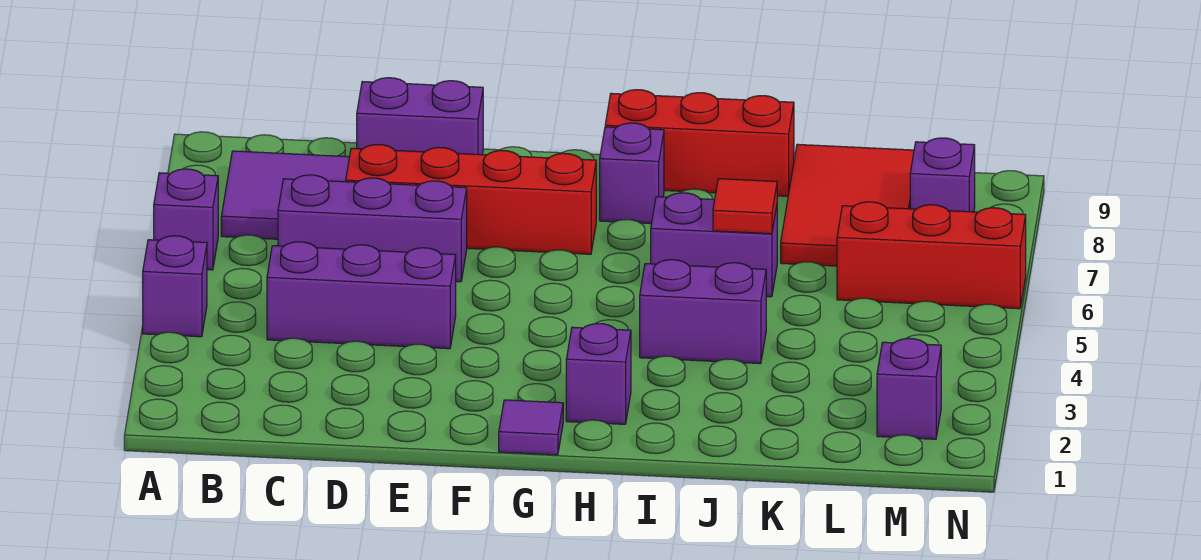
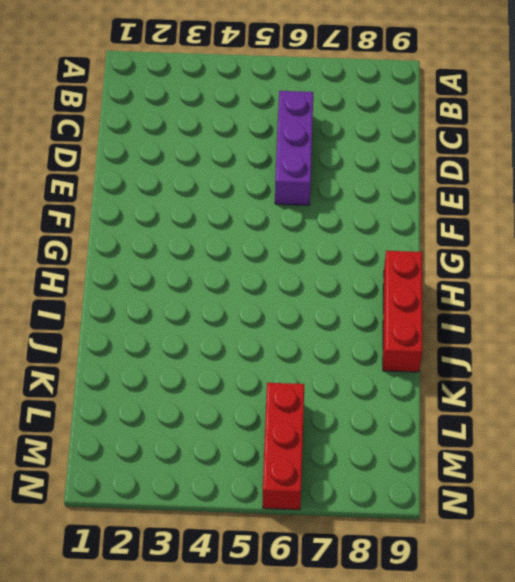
none -> purple brick A4 level 1
none -> purple brick A6 level 1
none -> purple tile B7:C8 level 1

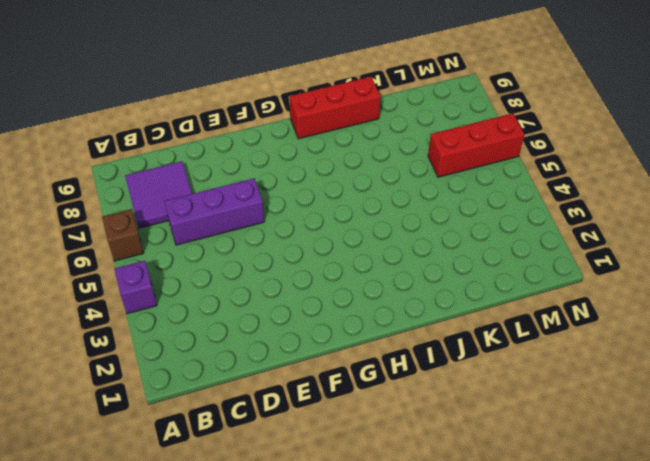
brown brick A6 level 1 -> purple brick A6 level 1
none -> purple brick C4:E4 level 1
none -> red brick D7:G7 level 1
none -> purple brick D9:E9 level 1

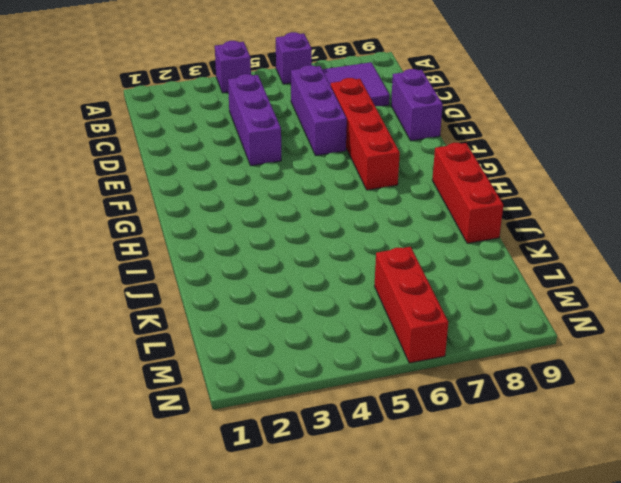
none -> purple tile G1 level 1
none -> purple brick H2 level 1
none -> purple brick H8 level 1

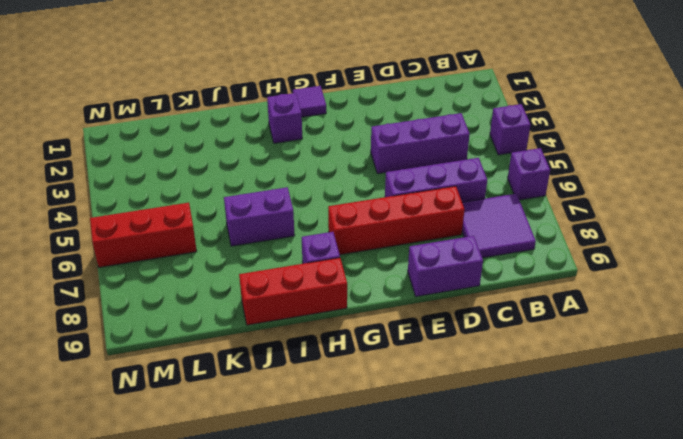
none -> purple brick I4:J4 level 1
none -> red tile K7:L9 level 1
none -> purple brick M2 level 1

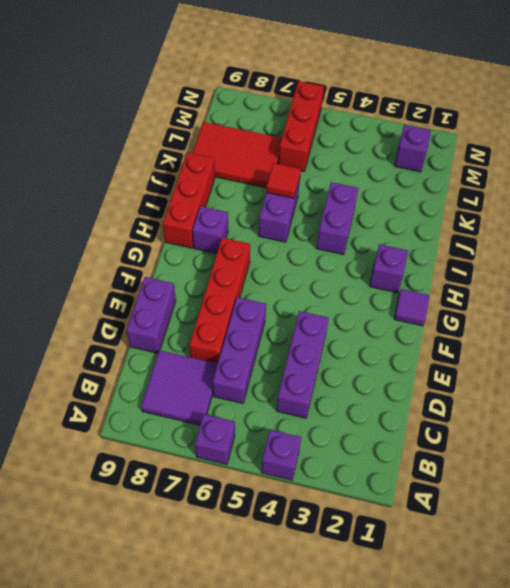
none -> purple brick M8 level 1

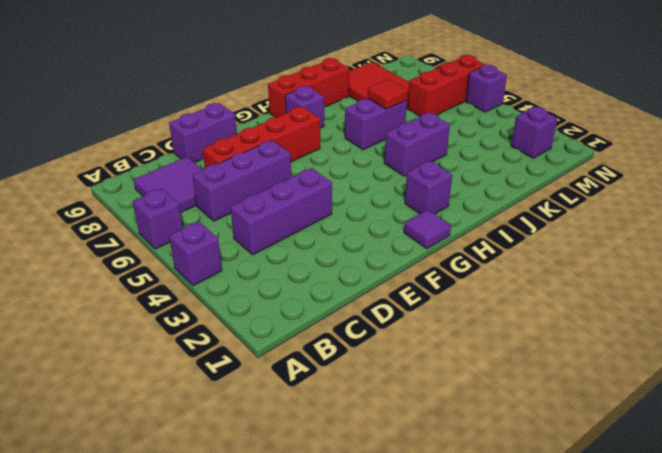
purple brick N5 level 1 -> purple brick M8 level 1

